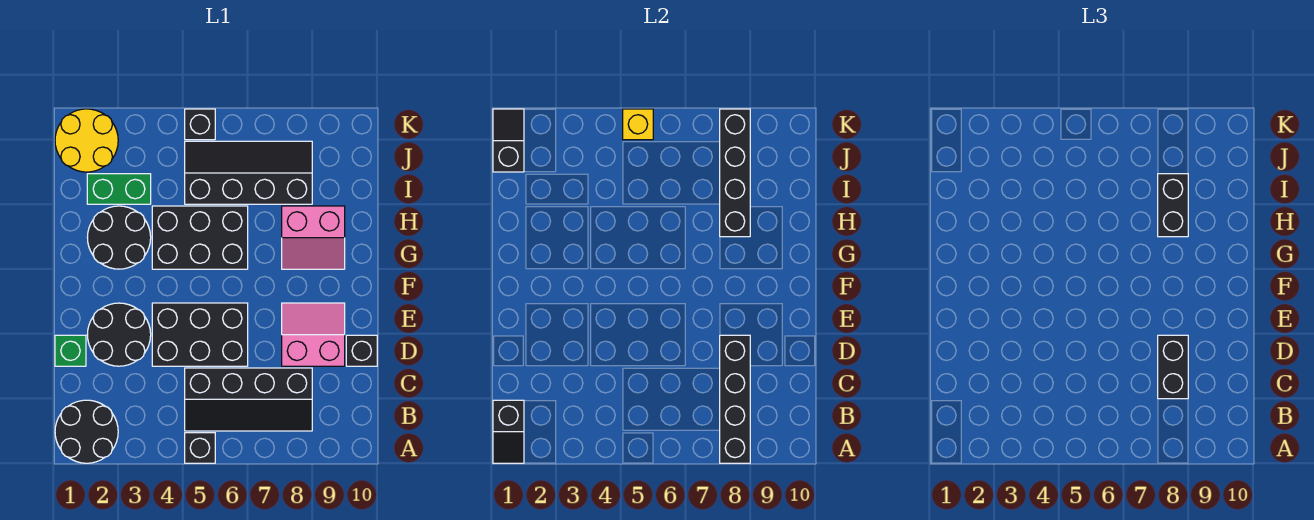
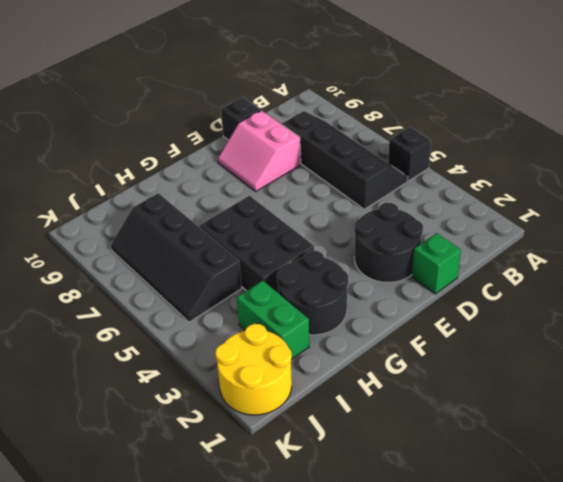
none -> black round brick A1:B2 level 1
none -> black brick D4:E6 level 1
none -> pink slope G8:H9 level 1 top H

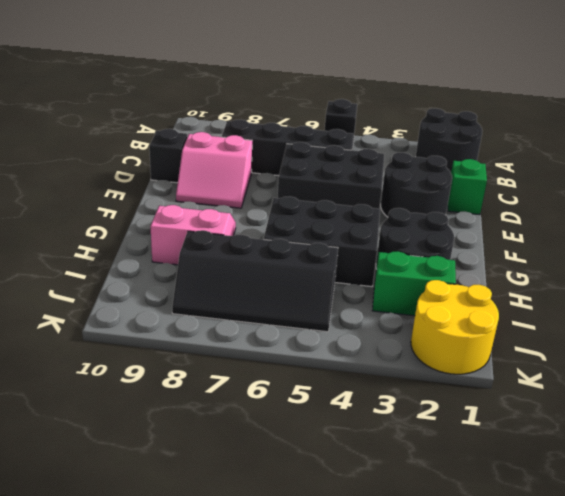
none -> black brick K5 level 1
none -> black slope A1:B1 level 2 top B
none -> black brick A8:D8 level 2

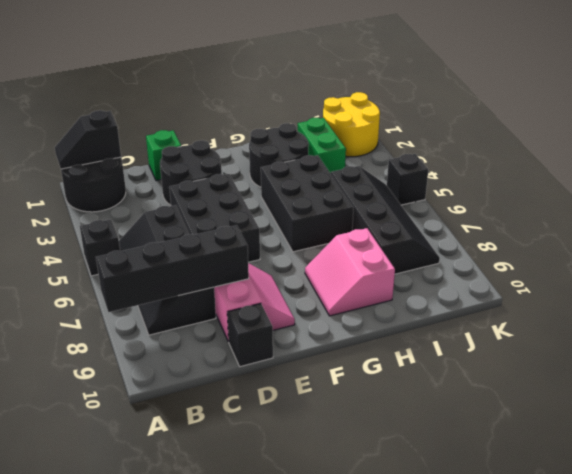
none -> black brick H8:K8 level 2
none -> black slope J1:K1 level 2 top J
none -> yellow brick K5 level 2

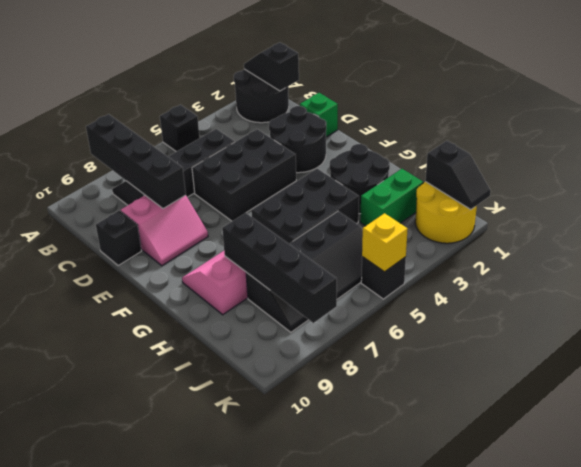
none -> black brick C8:D8 level 3
none -> black brick H8:I8 level 3

